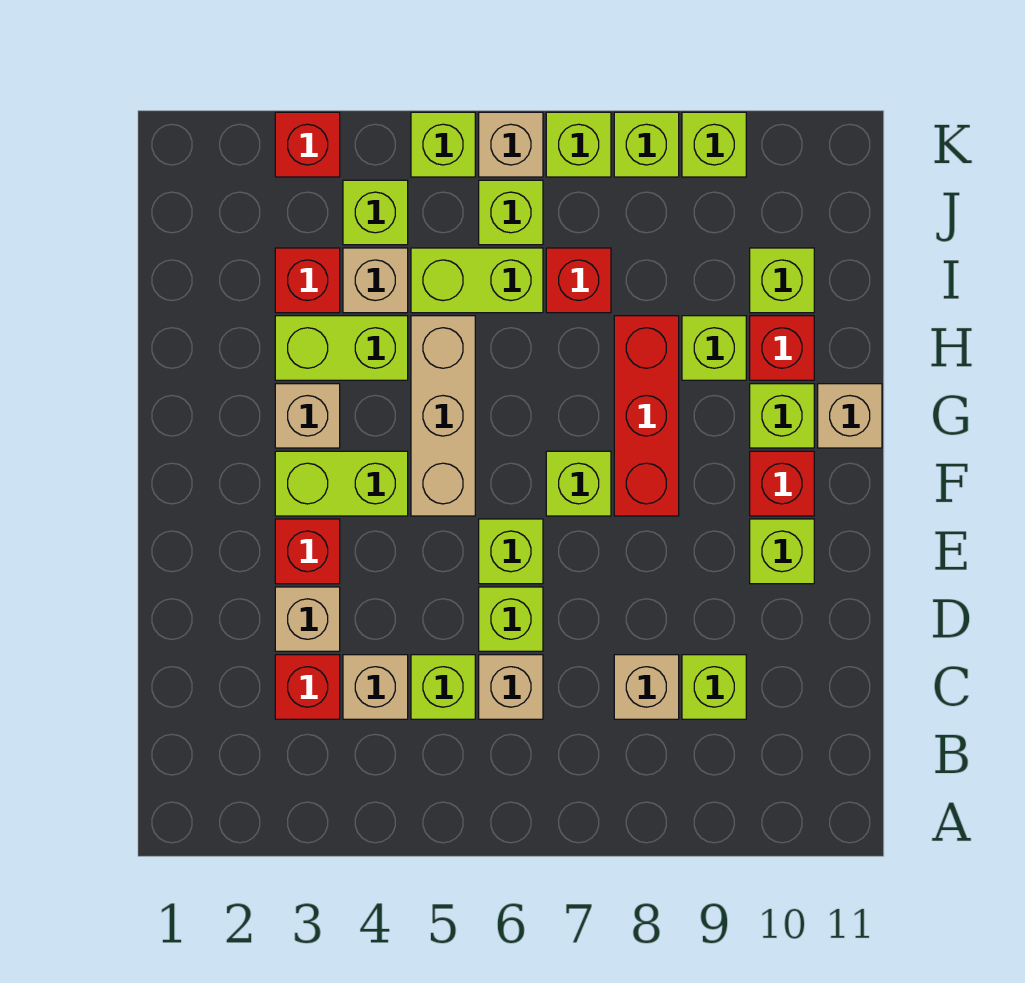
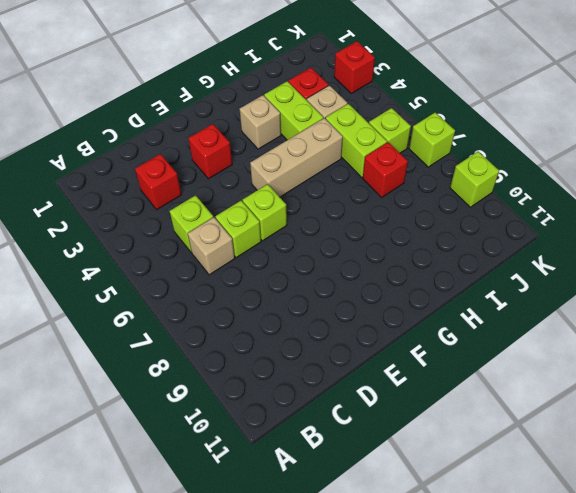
none -> tan brick C4 level 1
none -> tan brick C8 level 1
none -> lime brick C9 level 1
none -> tan brick D3 level 1

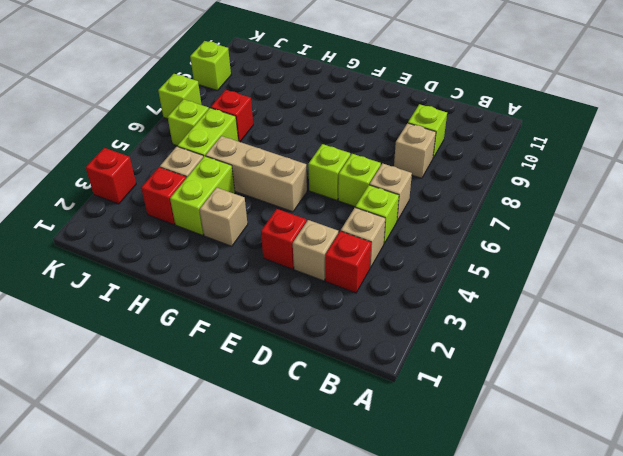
none -> lime brick E10 level 1
none -> lime brick F3:F4 level 1
none -> lime brick F7 level 1
none -> red brick F8:H8 level 1

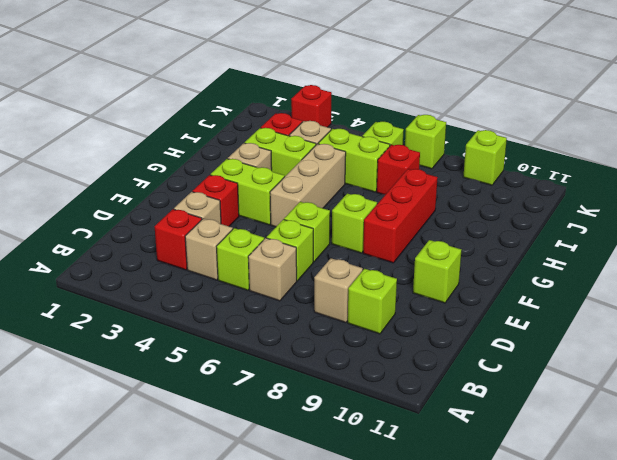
none -> red brick F10 level 1
none -> lime brick G10 level 1
none -> tan brick G11 level 1
none -> lime brick H9 level 1

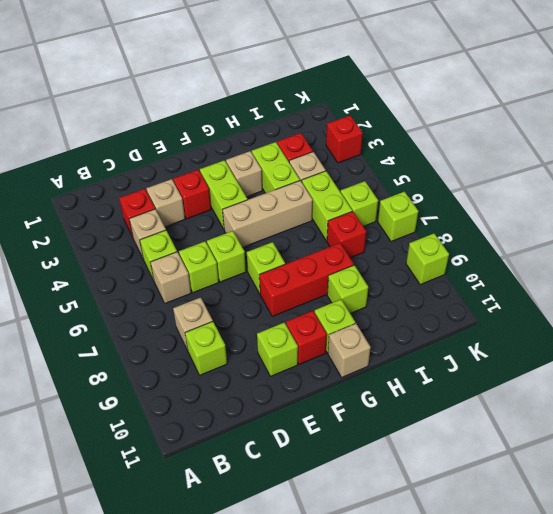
none -> red brick H10 level 1
none -> lime brick I10 level 1
none -> lime brick J4 level 1
none -> lime brick K5 level 1

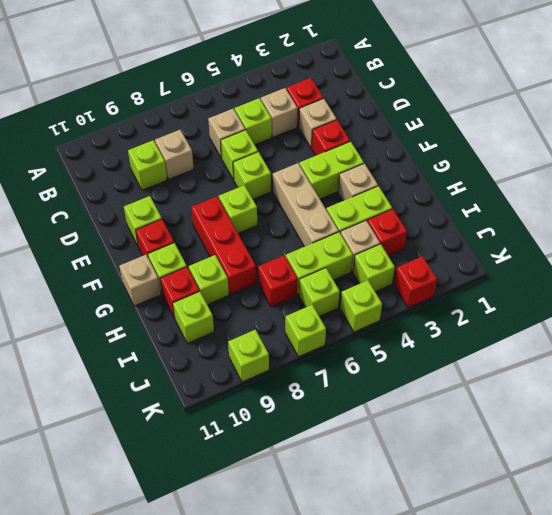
none -> tan brick K6 level 1
none -> lime brick K8 level 1

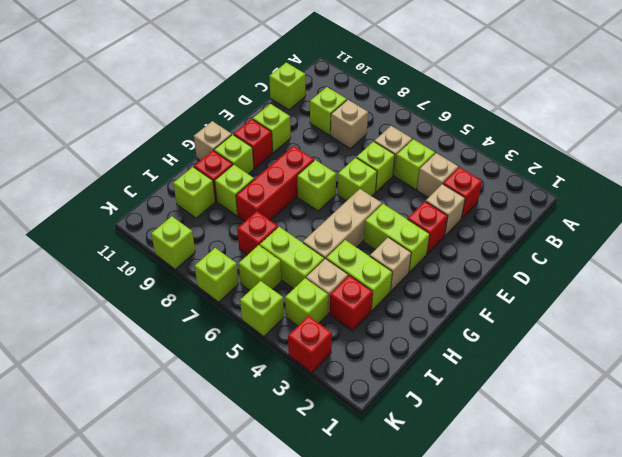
lime brick C11 level 1 -> lime brick K8 level 1
none -> tan brick K6 level 1

